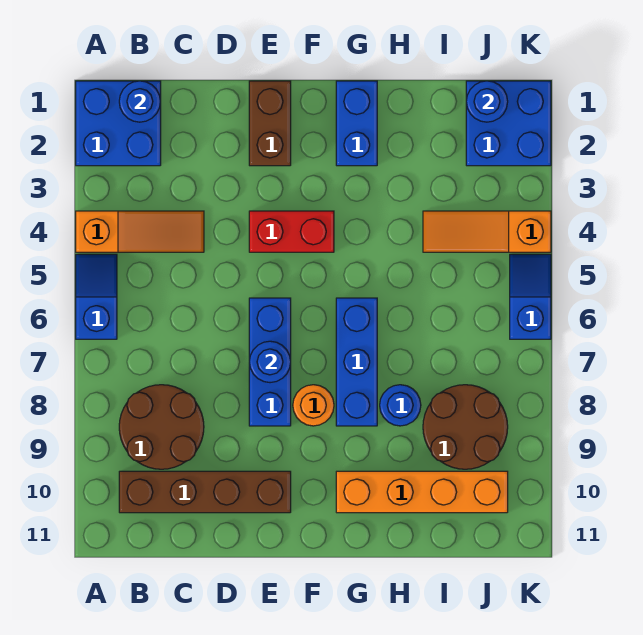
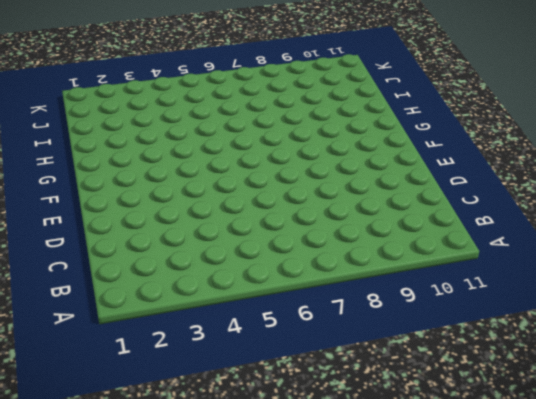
none -> blue brick A1:B2 level 1
none -> orange slope A4:C4 level 1 top A
none -> blue slope A5:A6 level 1 top 6

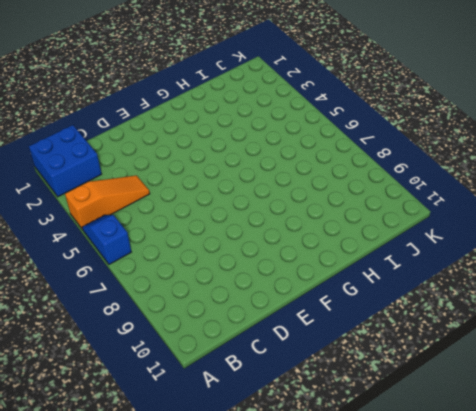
none -> brown round brick B8:C9 level 1
none -> brown brick B10:E10 level 1
none -> brown brick E1:E2 level 1

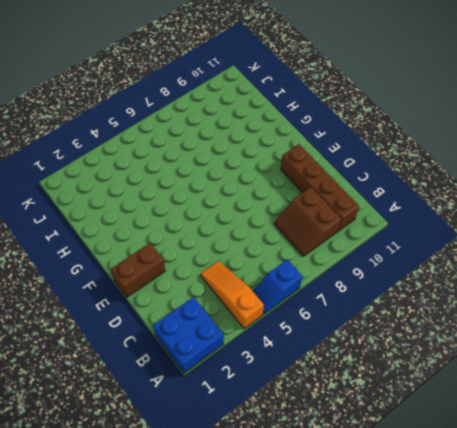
brown slope B8:C9 level 1 top 9 -> brown round brick B8:C9 level 1
none -> red brick E4:F4 level 1
none -> blue brick E6:E8 level 1
none -> orange round brick F8 level 1

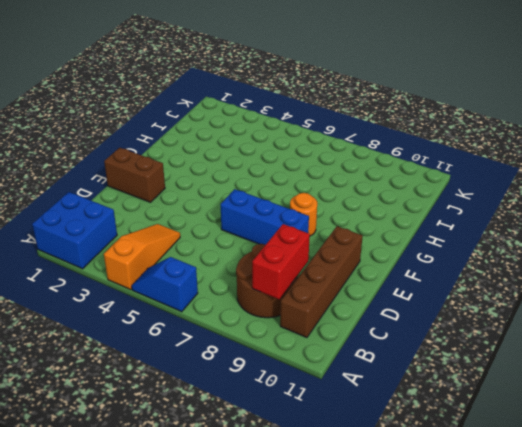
red brick B9:C9 level 2 -> red brick E4:F4 level 1
none -> blue brick G1:G2 level 1
none -> blue brick G6:G8 level 1
none -> orange brick G10:J10 level 1

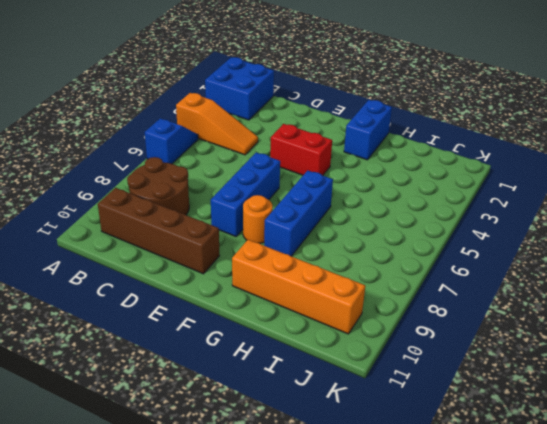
none -> brown brick E1:E2 level 1
none -> blue round brick H8 level 1
none -> orange slope I4:K4 level 1 top K

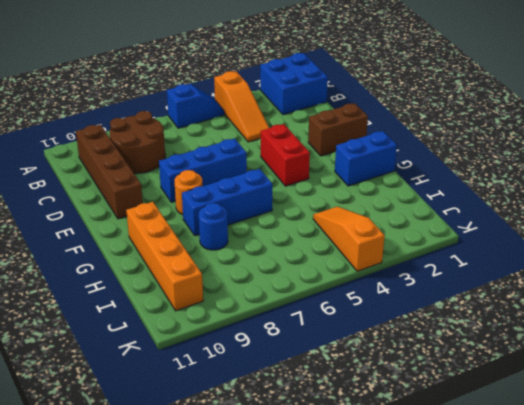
none -> brown round brick I8:J9 level 1
none -> blue brick J1:K2 level 1
none -> blue slope K5:K6 level 1 top 6

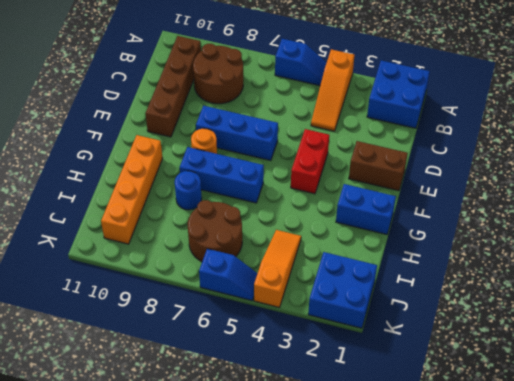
brown round brick I6:J7 level 1 -> brown round brick I8:J9 level 1
none -> blue round brick B1 level 2
none -> blue round brick E7 level 2
none -> blue round brick J1 level 2

